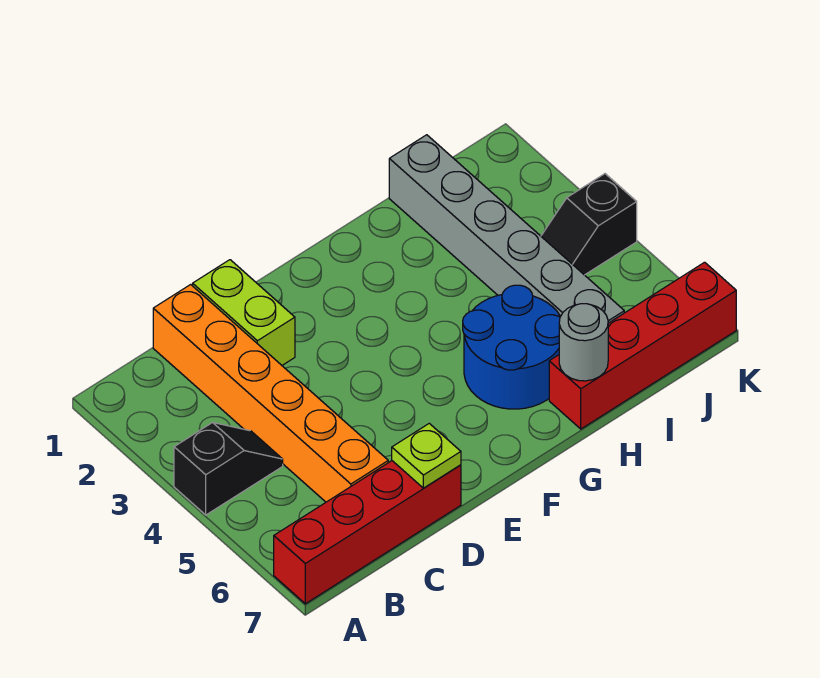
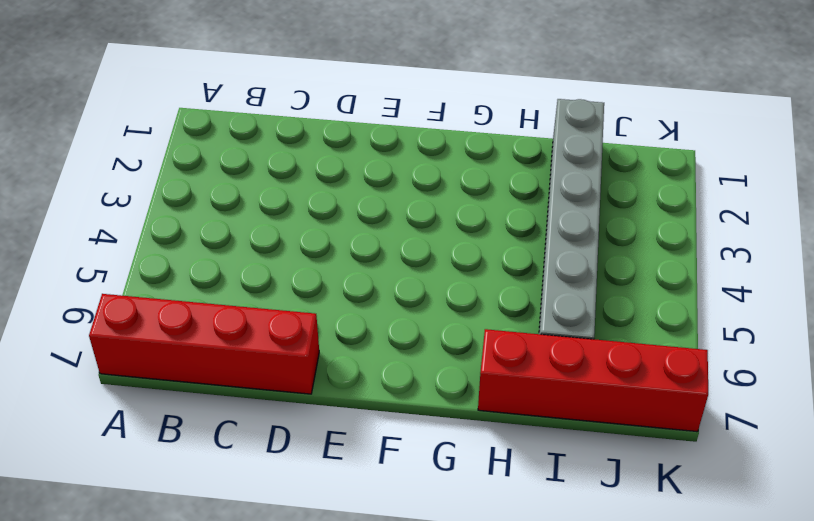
none -> black slope A4:B4 level 1 top A
none -> orange brick C1:C6 level 1

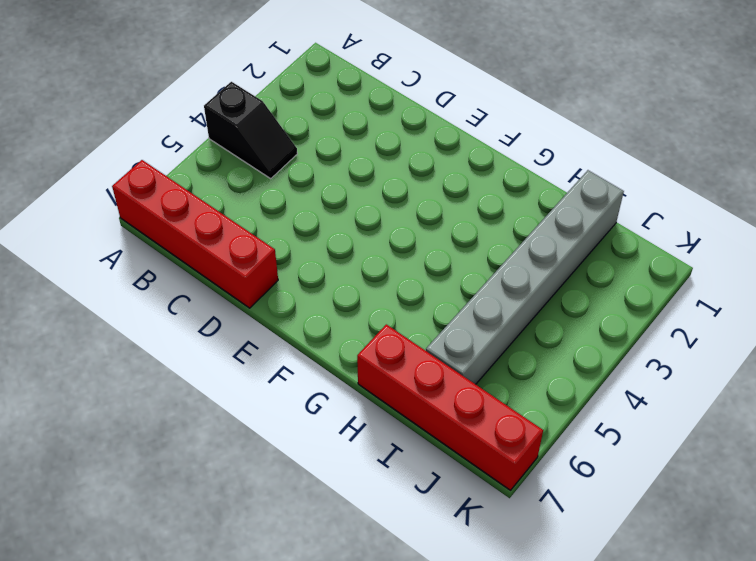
none -> orange brick C1:C6 level 1
none -> lime brick D1:D2 level 1

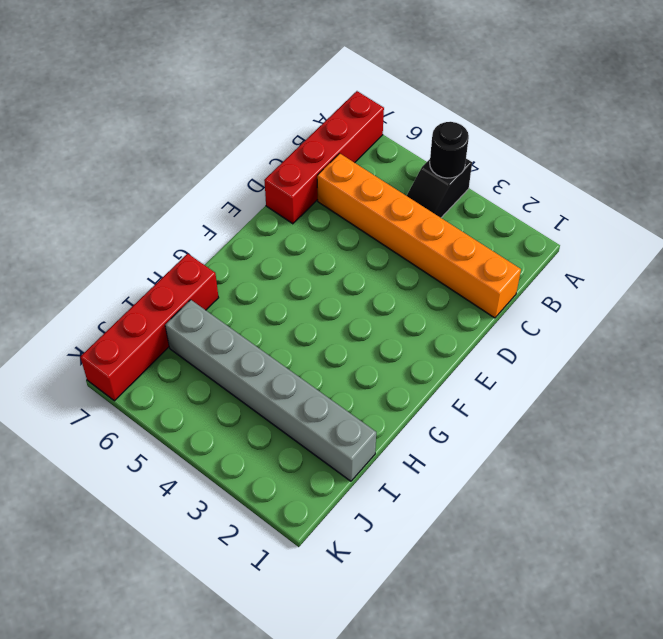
black round brick A4 level 2 -> none
none -> lime brick D1:D2 level 1
none -> blue round brick G5:H6 level 1

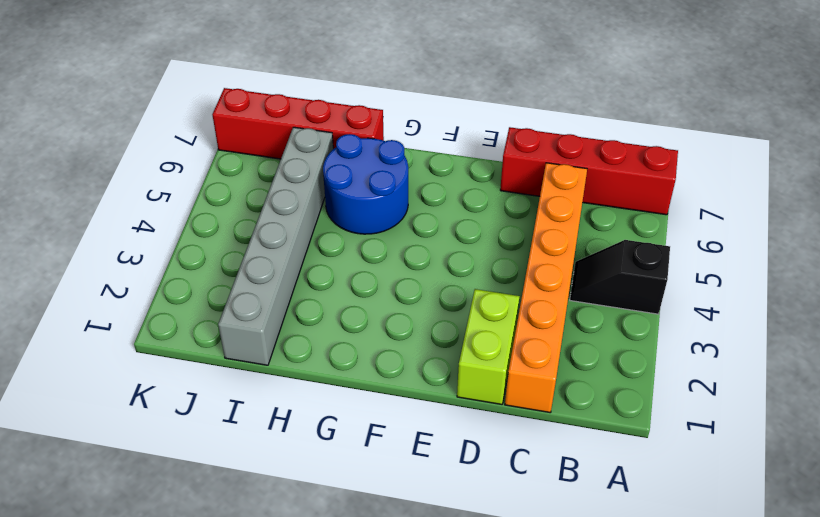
none -> black slope J4:K4 level 1 top K
none -> lime plate D7 level 2

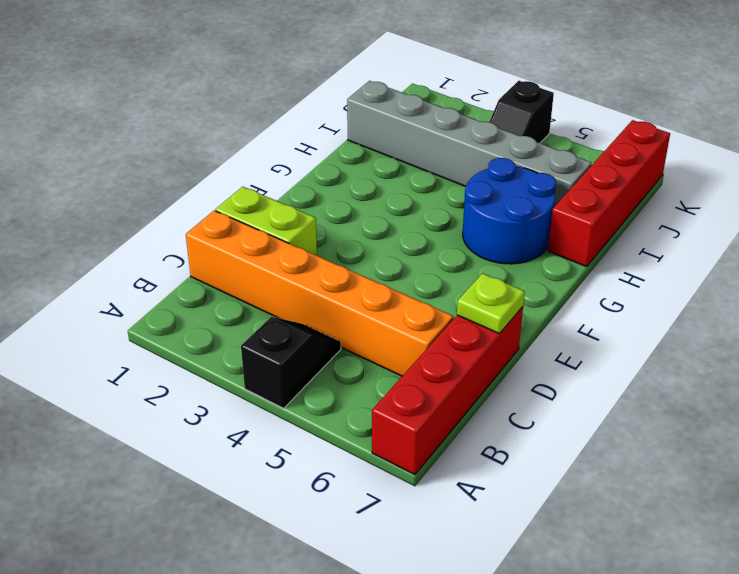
none -> grey round brick H7 level 2

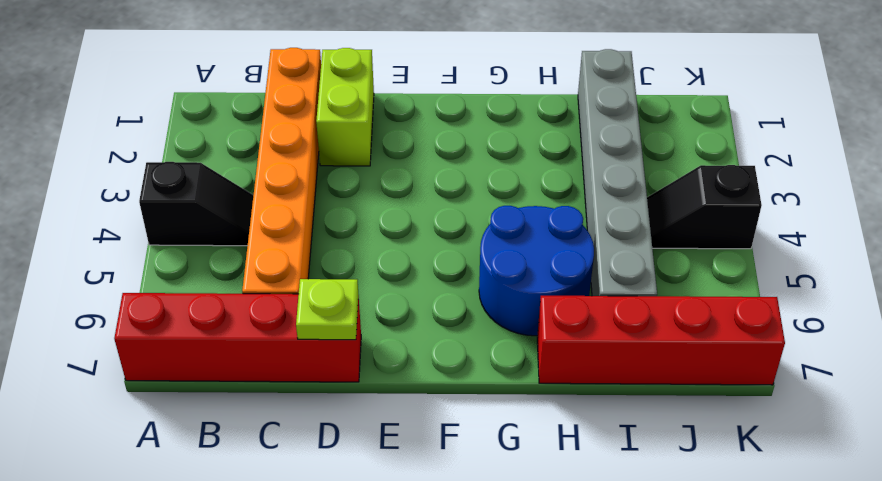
none -> grey round brick H7 level 2

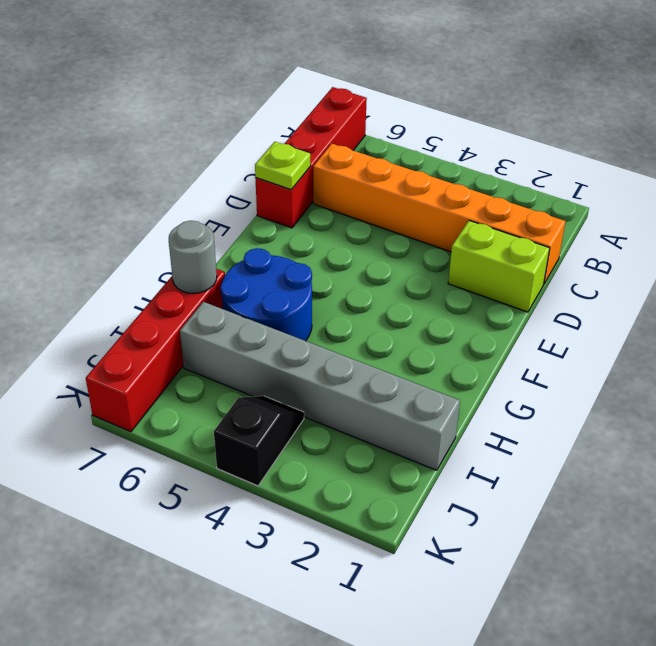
none -> black slope A4:B4 level 1 top A

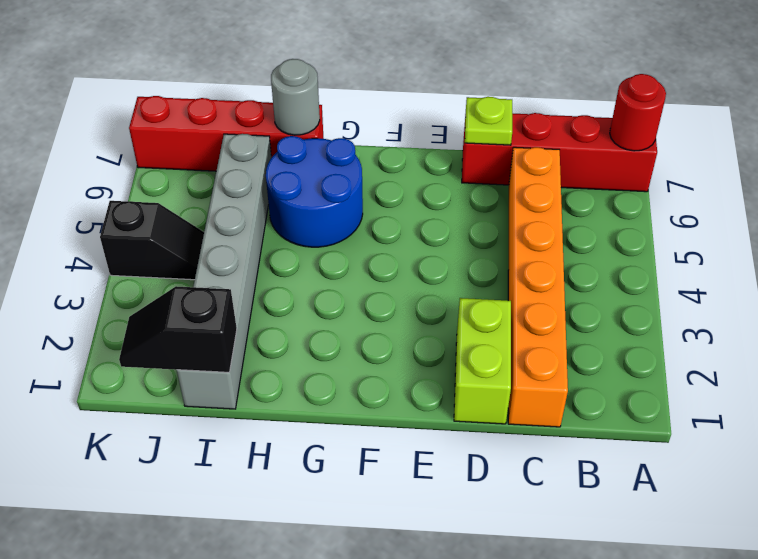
red round brick A7 level 2 -> none
black slope I1:J1 level 2 top I -> black slope A4:B4 level 1 top A

